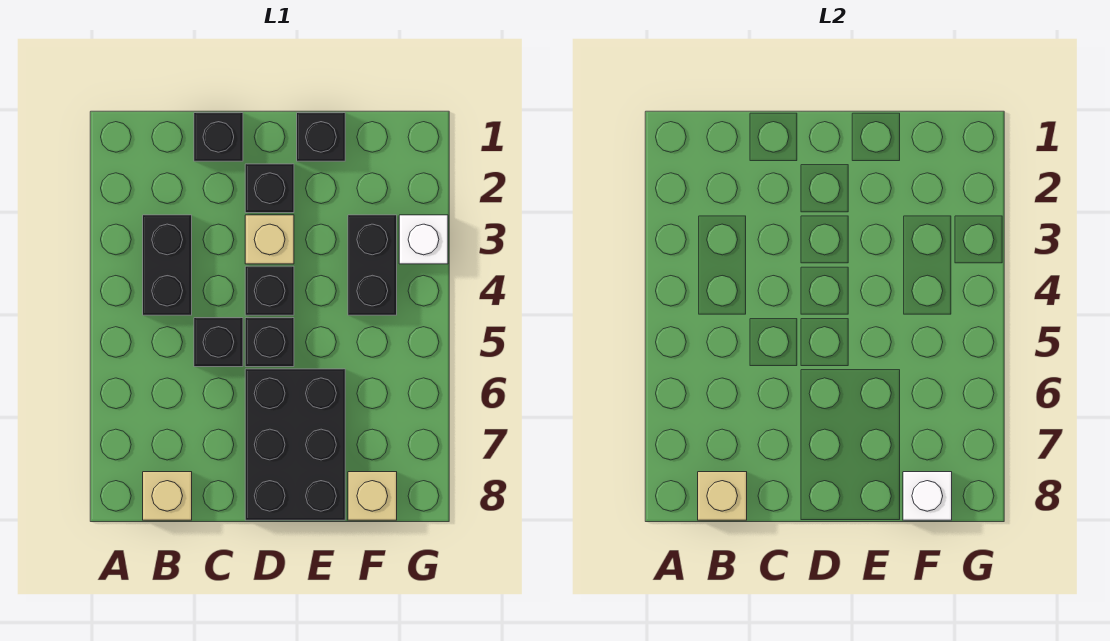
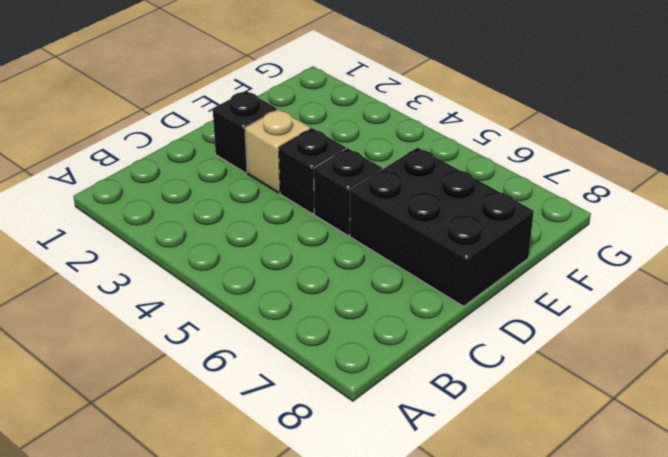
none -> black brick B3:B4 level 1
none -> tan brick B8 level 1
none -> black brick C1 level 1

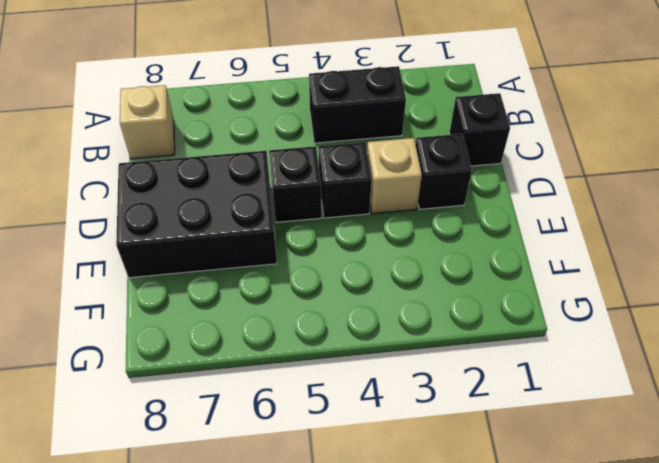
none -> black brick C5 level 1
none -> black brick E1 level 1
none -> black brick F3:F4 level 1

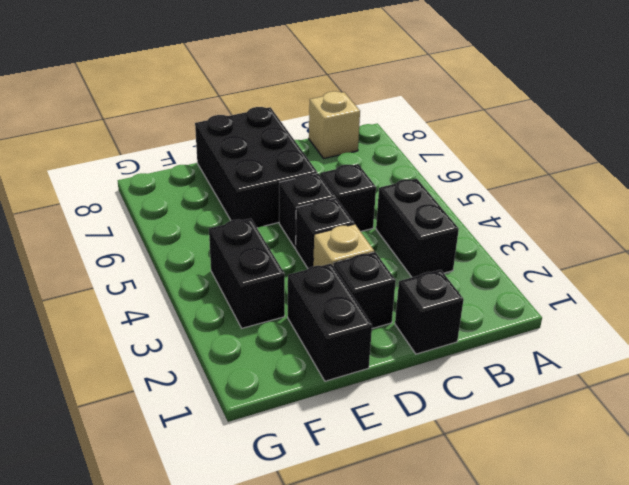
black brick E1:E2 level 1 -> black brick E1 level 1
none -> tan brick F8 level 1
none -> white brick G3 level 1
none -> tan brick B8 level 2

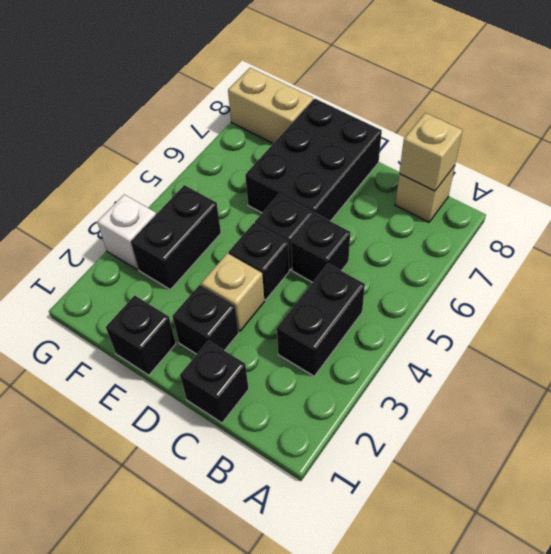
tan brick F8:G8 level 1 -> tan brick F8 level 1
none -> white brick F8 level 2

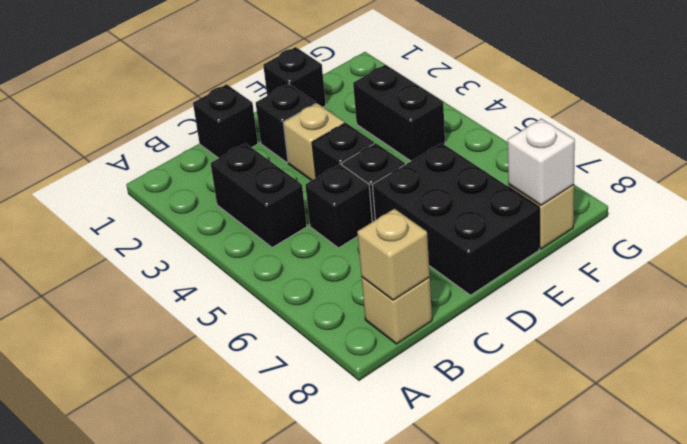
none -> white brick G3 level 1

